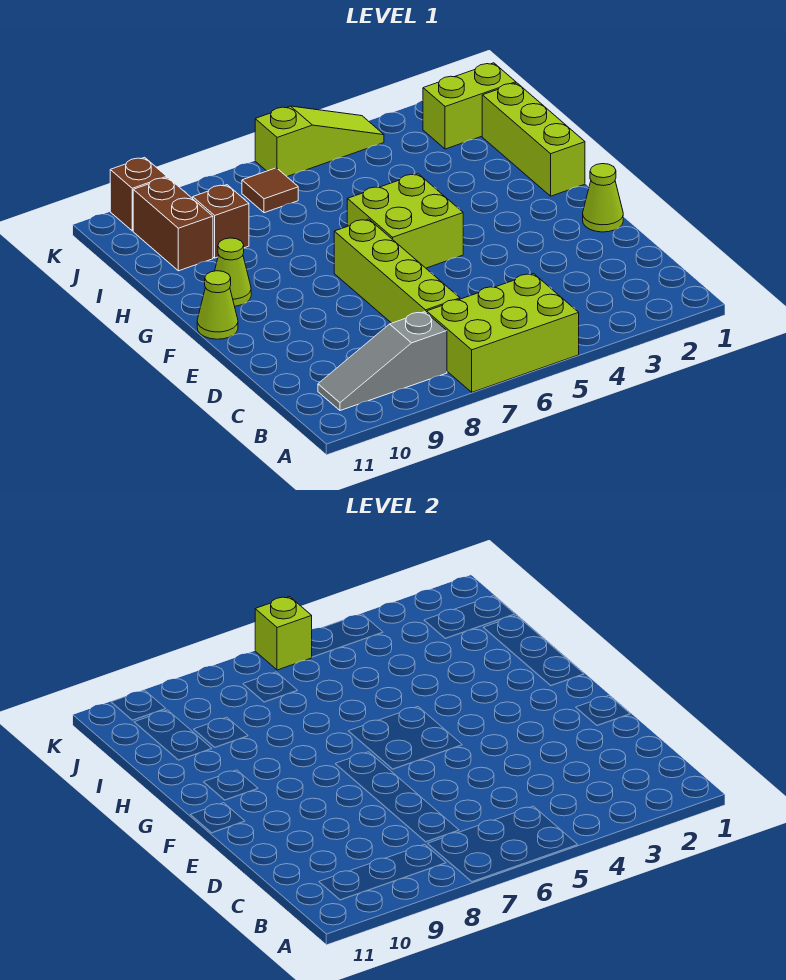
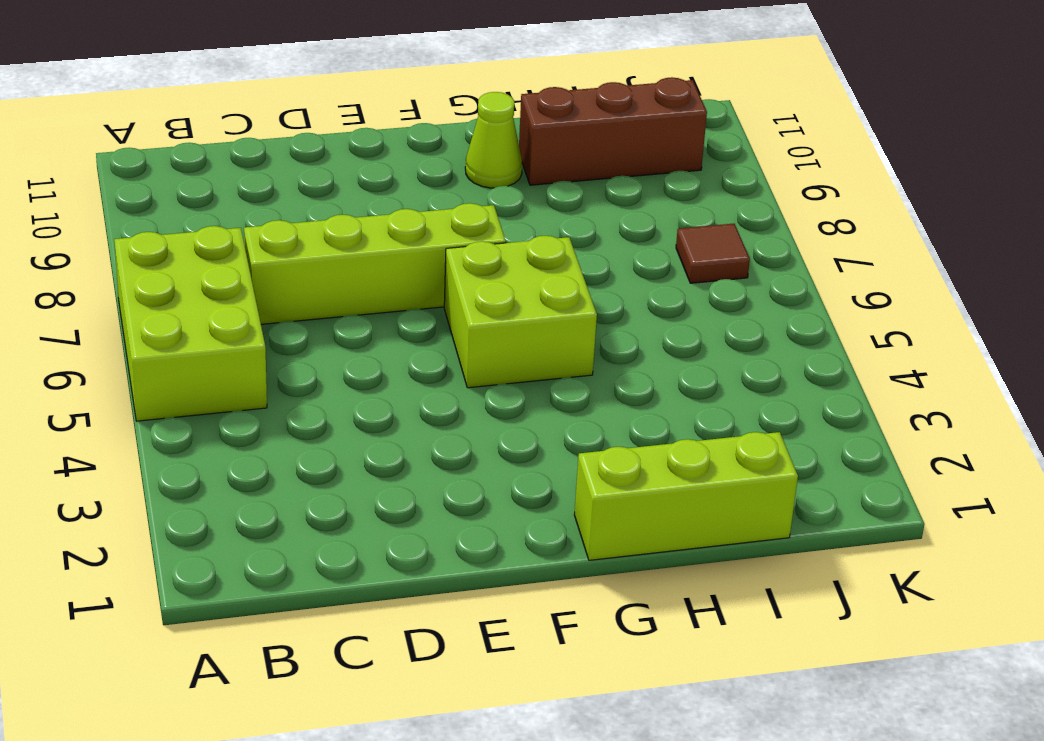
brown brick H10:J10 level 1 -> brown brick I10:J10 level 1
none -> grey slope B8:B10 level 1 top 8
none -> lime cone E1 level 1
none -> lime cone F11 level 1

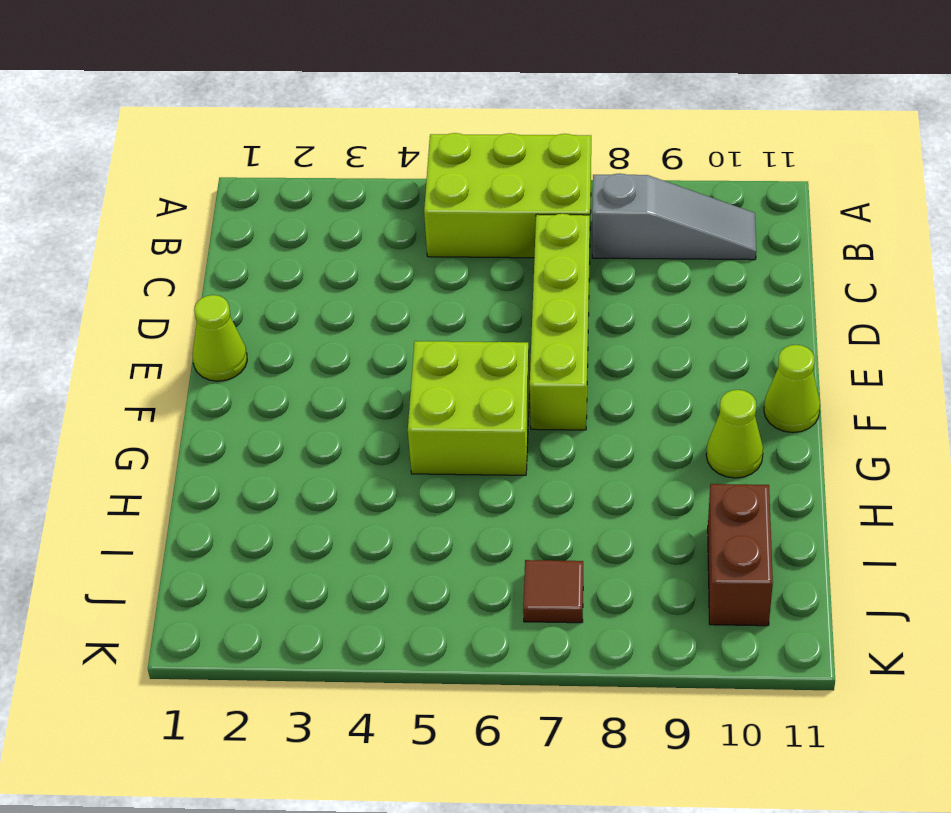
none -> lime brick G1:I1 level 1
none -> brown brick I9 level 1
none -> lime brick J1:J2 level 1

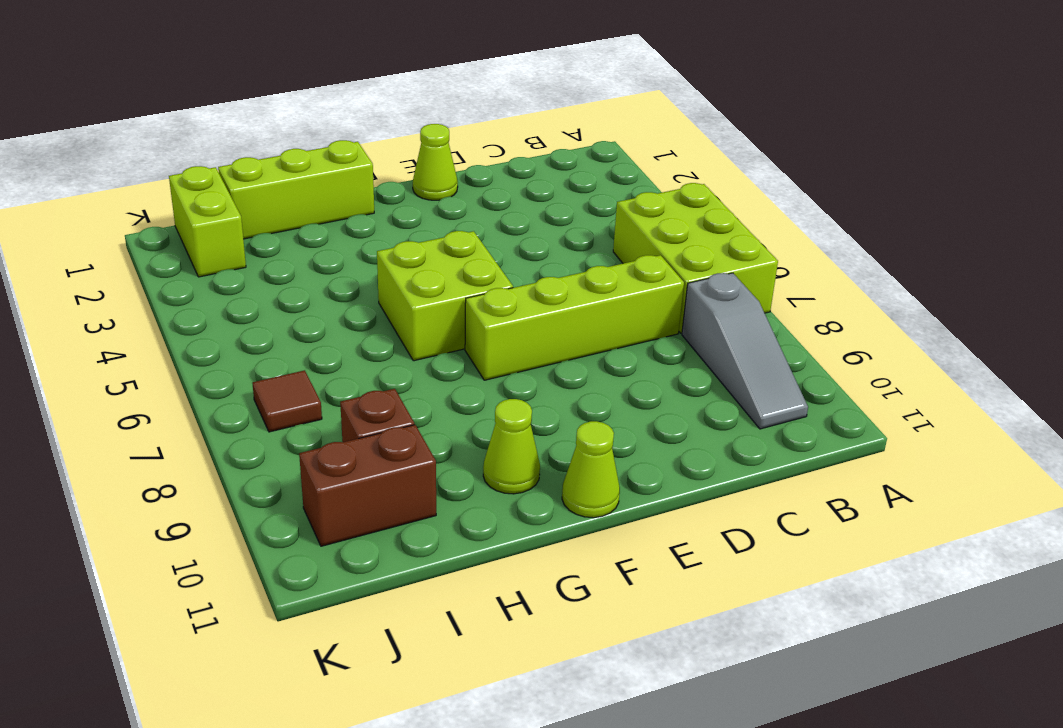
none -> lime slope K4:K6 level 1 top 6
none -> brown brick K10 level 1
none -> lime brick K6 level 2

